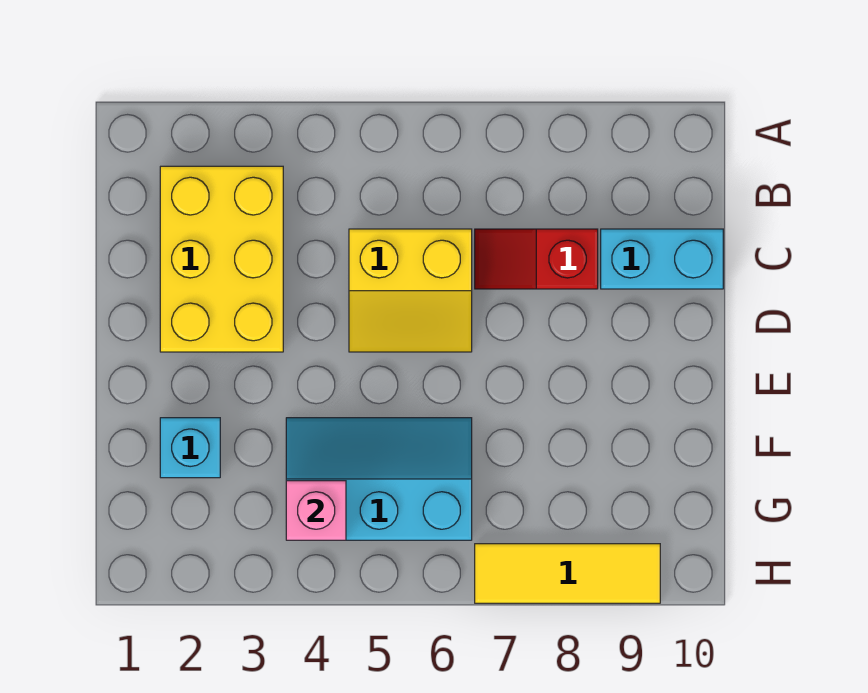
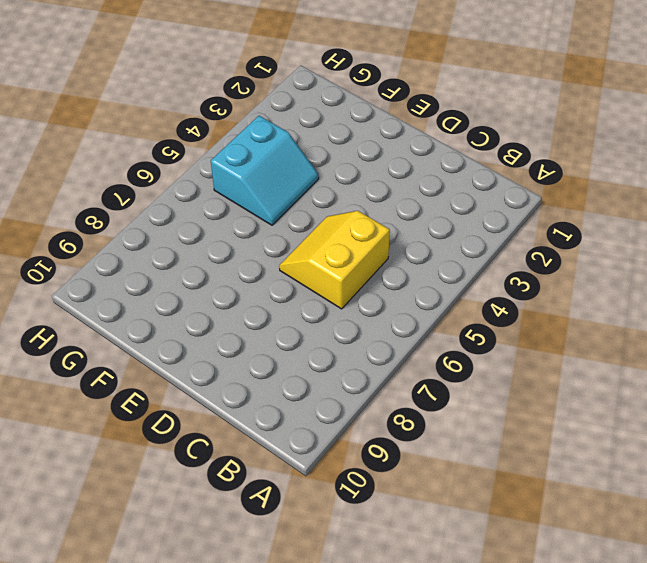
cyan slope F4:G5 level 1 top G -> cyan slope F4:G6 level 1 top G
none -> yellow brick B2:D3 level 1
none -> red slope C7:C8 level 1 top 8

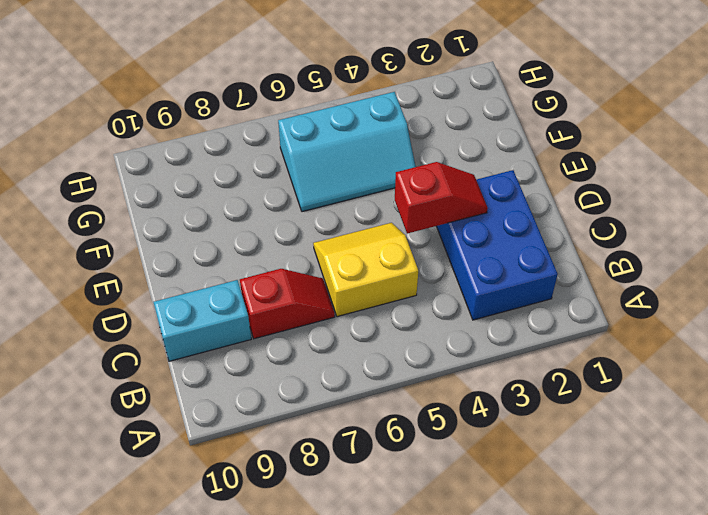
blue brick B2:D3 level 1 -> yellow brick B2:D3 level 1
red slope D3:D4 level 2 top 4 -> none
none -> cyan brick F2 level 1
none -> yellow tile H7:H9 level 1

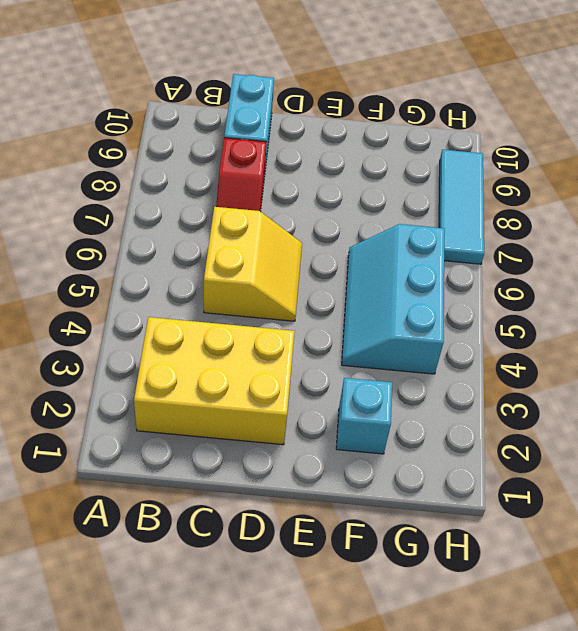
cyan tile H7:H9 level 1 -> yellow tile H7:H9 level 1
none -> pink brick G4 level 2

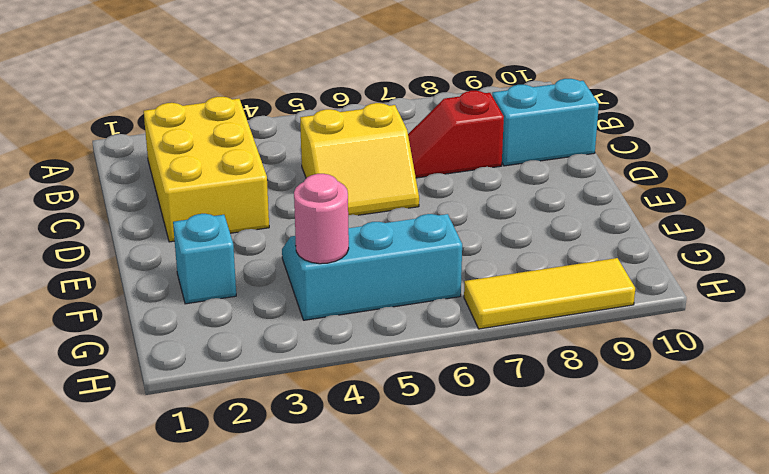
pink round brick G4 level 2 -> pink brick G4 level 2

